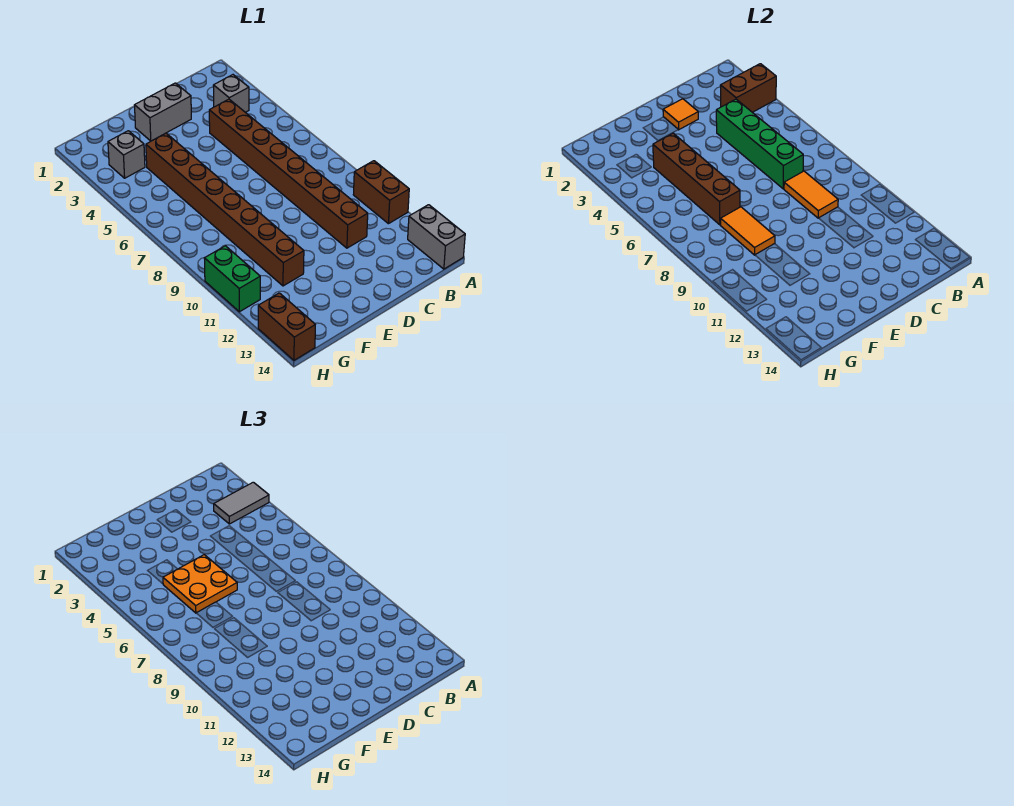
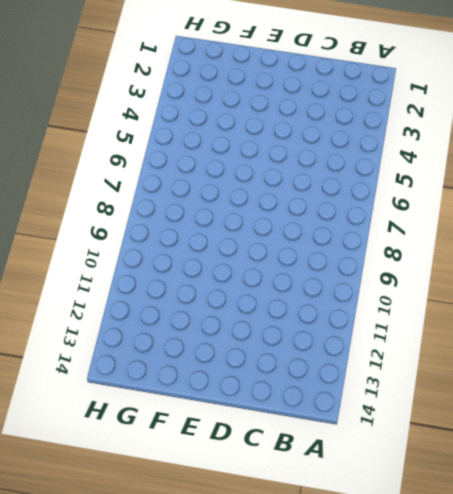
none -> brown brick A10:A11 level 1
none -> grey brick A13:A14 level 1
none -> grey brick B3 level 1

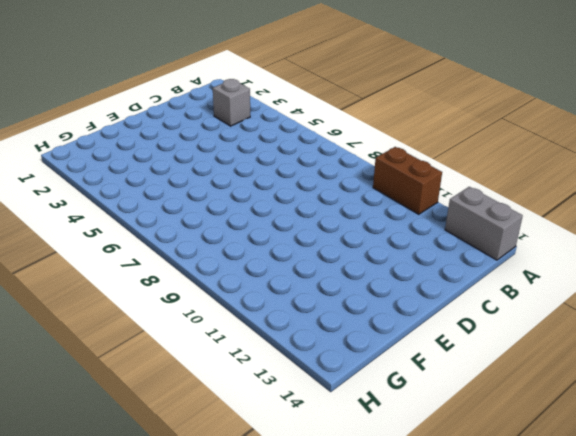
none -> brown brick C4:C11 level 1
none -> grey brick D2:E2 level 1
none -> brown brick F4:F11 level 1

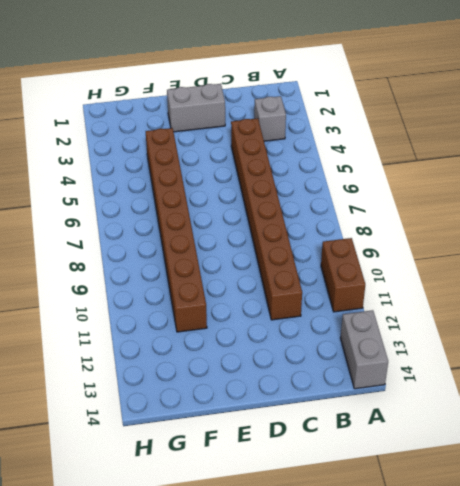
none -> grey brick G3 level 1
none -> green brick H10:H11 level 1
none -> brown brick H13:H14 level 1

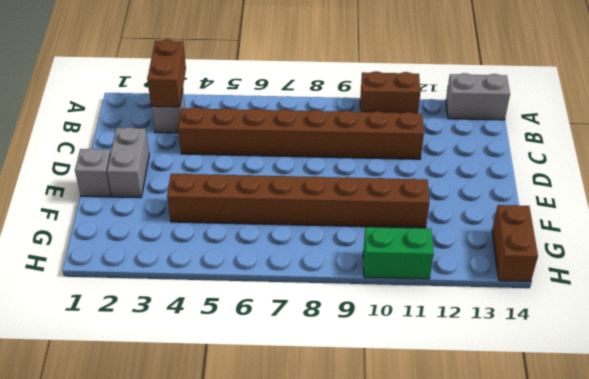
grey brick E1 level 1 -> grey brick G3 level 1
brown brick G14:H14 level 1 -> brown brick H13:H14 level 1
none -> green brick C4:C7 level 2
none -> orange tile C8:C9 level 2
none -> orange tile D2 level 2

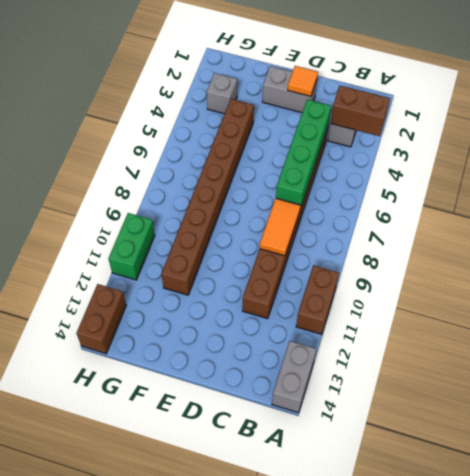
none -> brown brick F4:F7 level 2
none -> orange tile F8:F9 level 2
none -> grey tile A3:B3 level 3

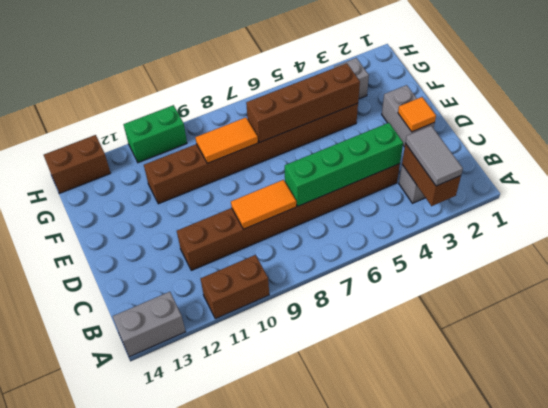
none -> orange plate E5:F6 level 3

